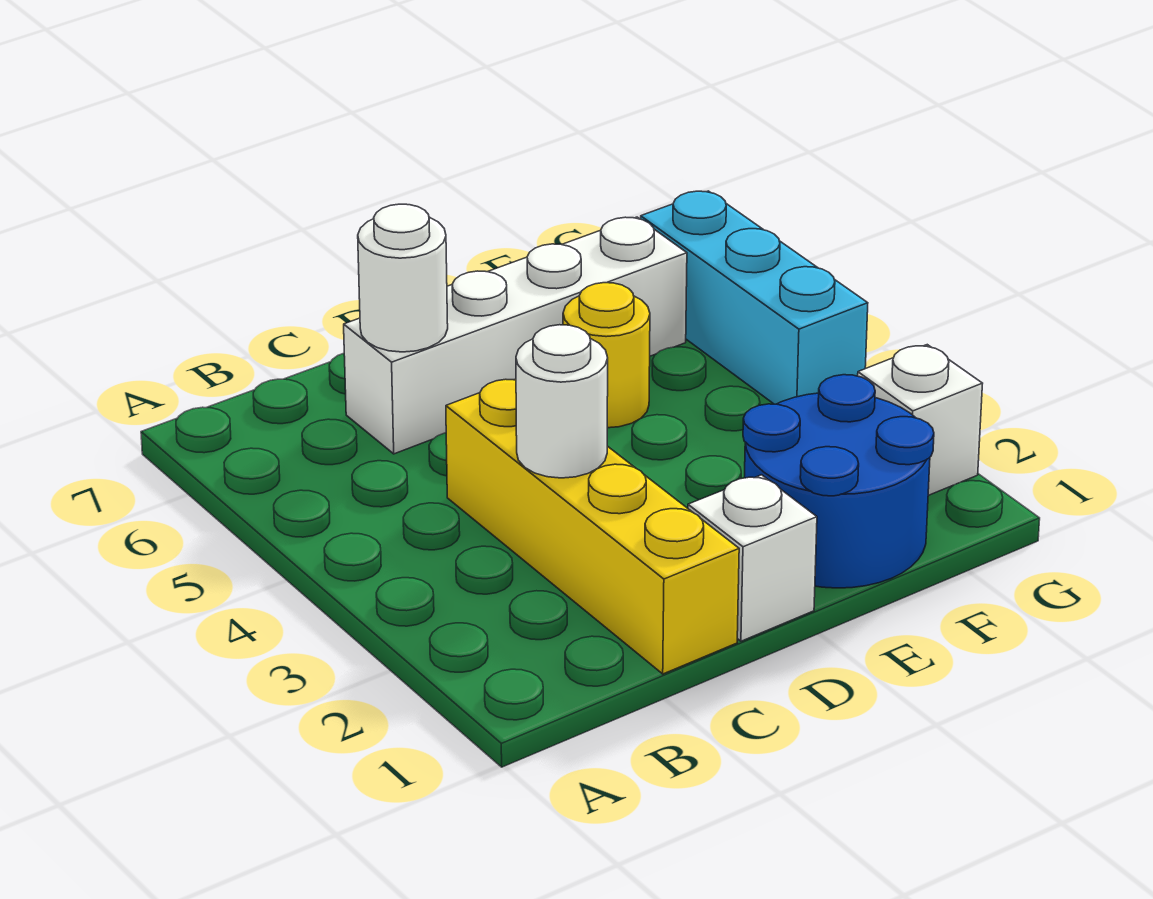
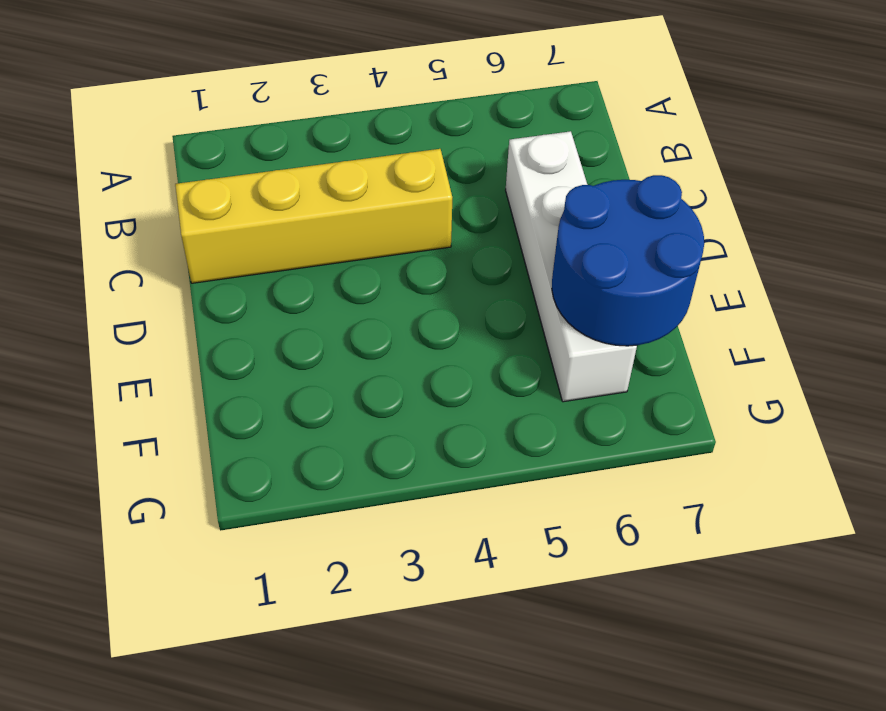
blue round brick E6:F7 level 2 -> blue round brick E1:F2 level 1
none -> white brick D1 level 1
none -> yellow round brick E5 level 1

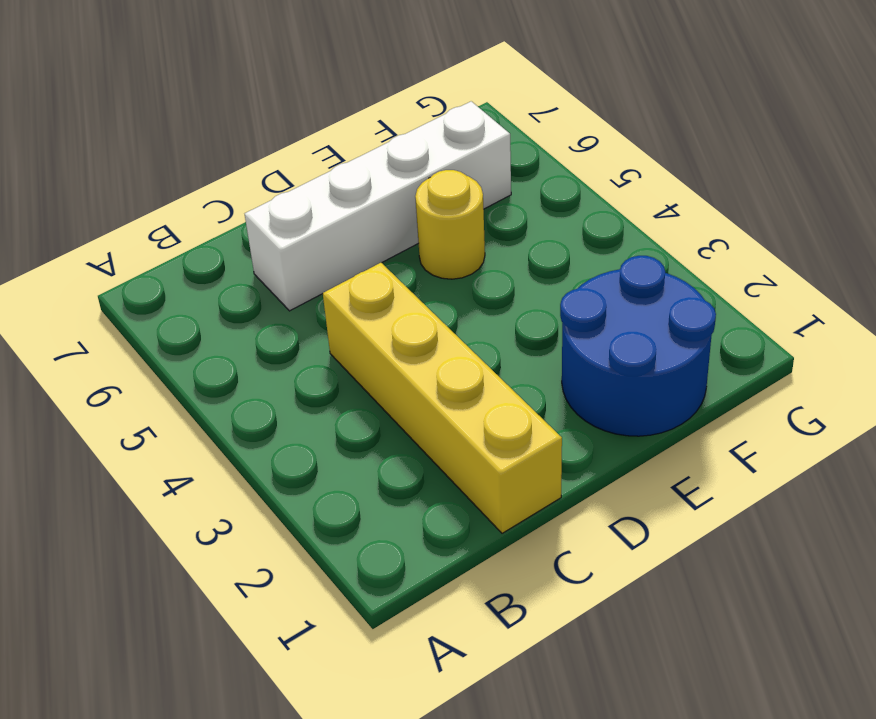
none -> white brick D1 level 1
none -> white brick G2 level 1

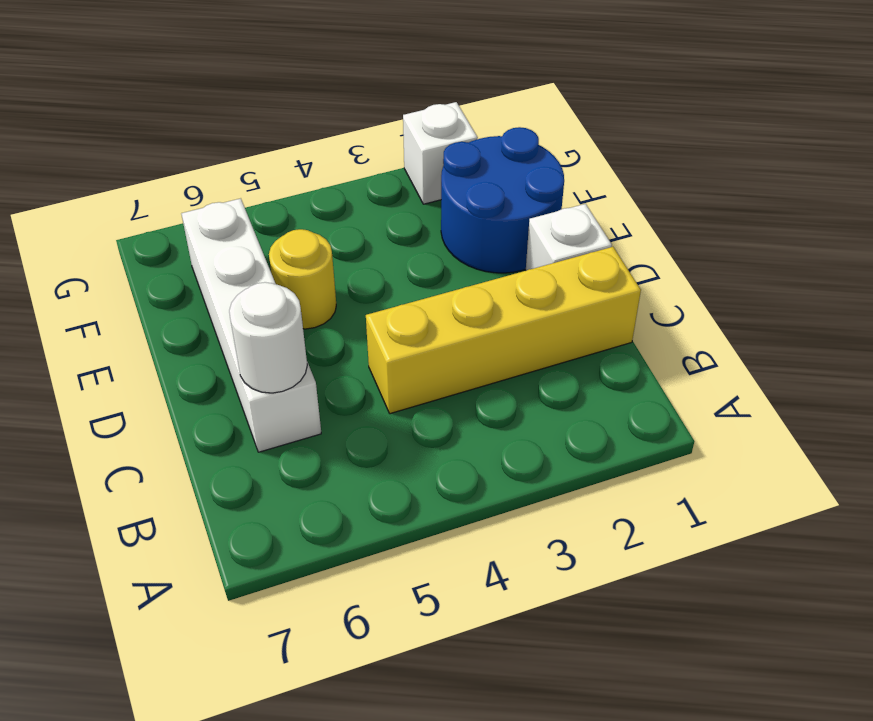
none -> cyan brick G4:G6 level 1
none -> white round brick C3 level 2

